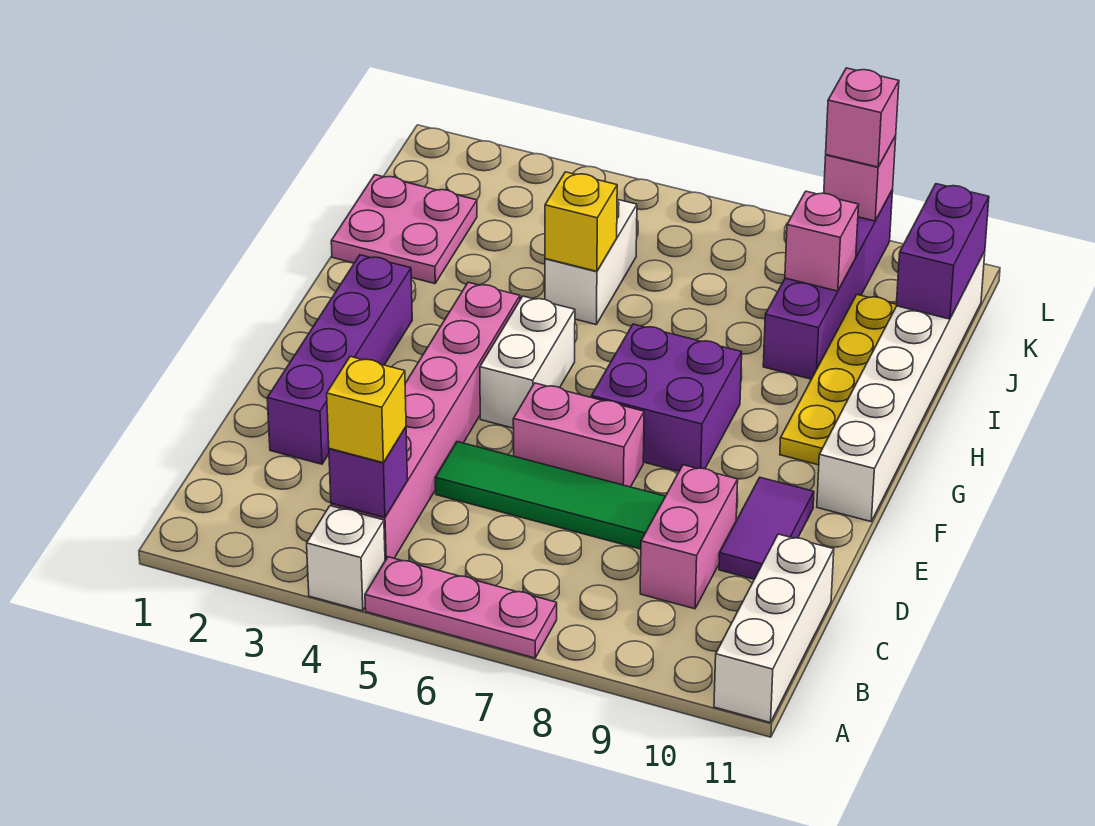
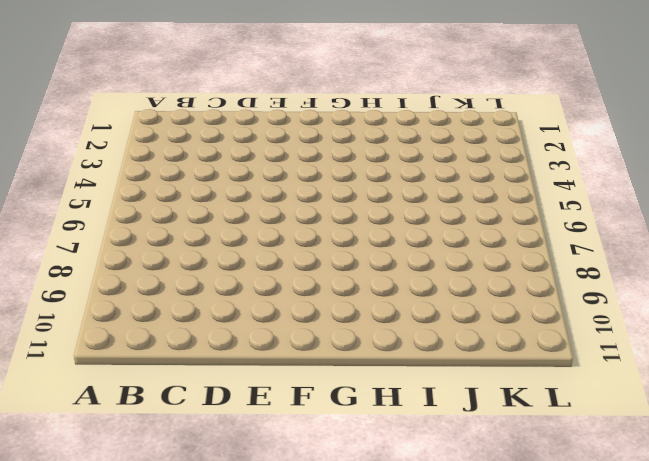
none -> white brick A4 level 1
none -> pink plate A5:A7 level 1
none -> white brick A11:C11 level 1

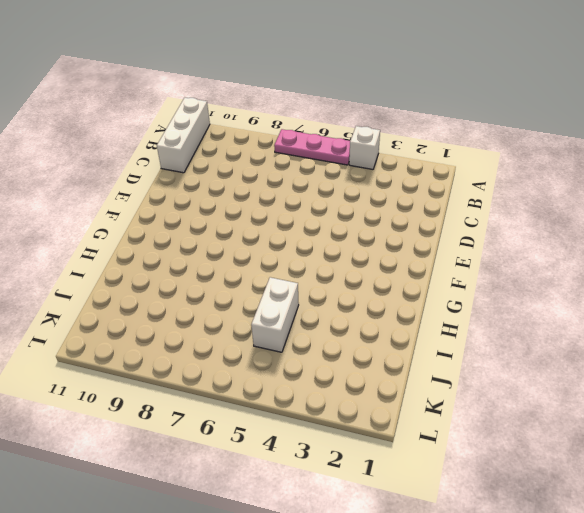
none -> pink brick B4:G4 level 1
none -> pink brick C9:D9 level 1
none -> purple brick D2:G2 level 1

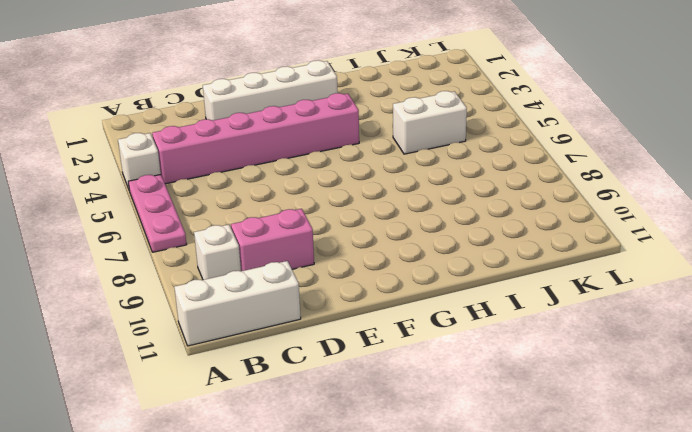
white brick B9 level 1 -> none
white brick D2:G2 level 1 -> purple brick D2:G2 level 1
none -> green tile D5:D8 level 1
none -> purple tile D10:E10 level 1
none -> pink brick E6:E7 level 1

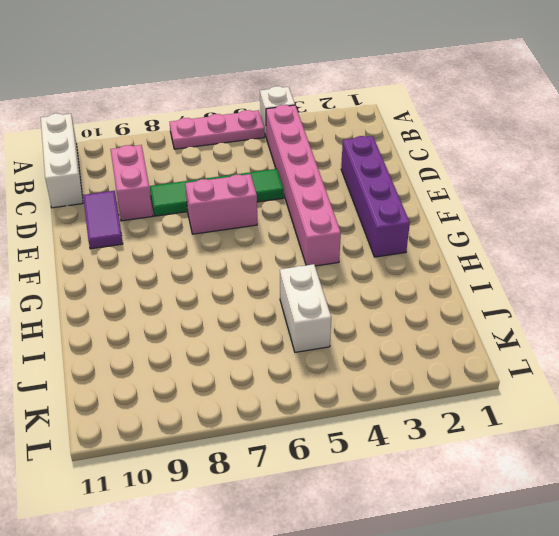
none -> white brick F5:G5 level 1
none -> purple brick F7:G8 level 1
none -> white brick F11:K11 level 1

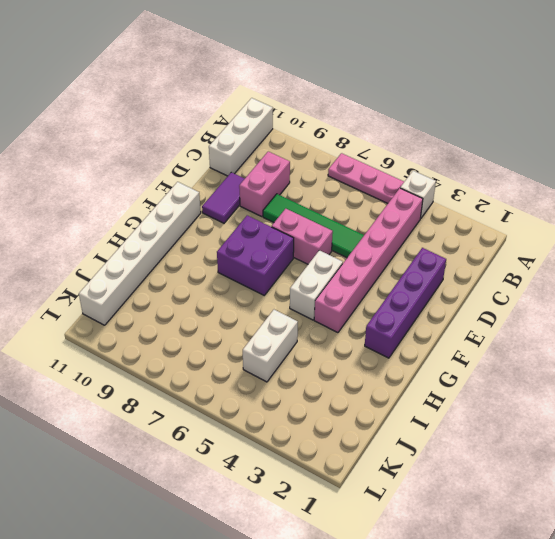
none -> yellow plate G10:J10 level 1
none -> pink plate I1:J2 level 1
none -> purple brick I9:L9 level 1

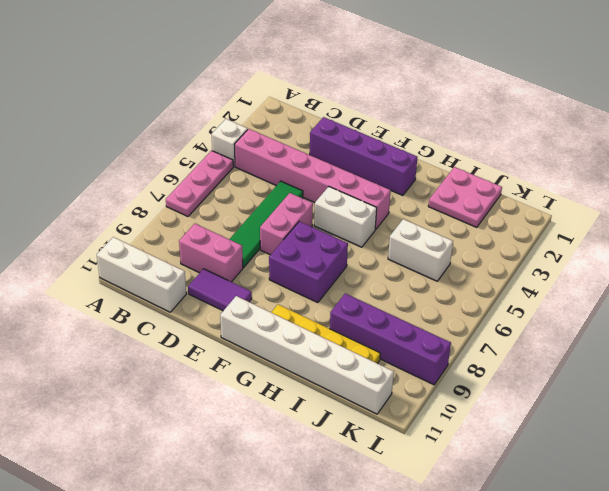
none -> purple brick B4 level 2
none -> yellow brick I5 level 2
none -> pink brick J9 level 2

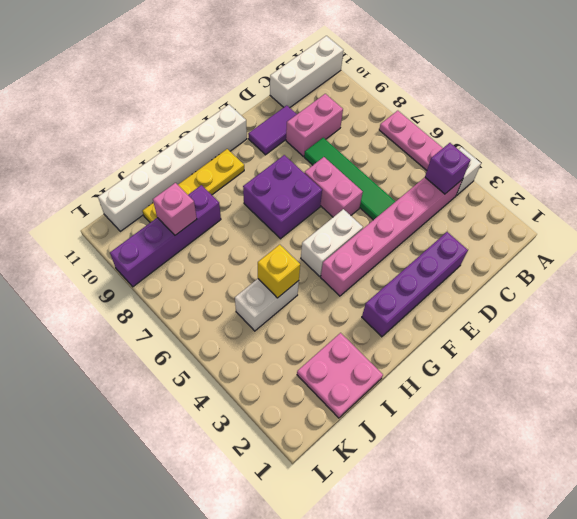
none -> purple brick J11:K11 level 2
none -> pink brick L9 level 2
none -> yellow brick B4 level 3

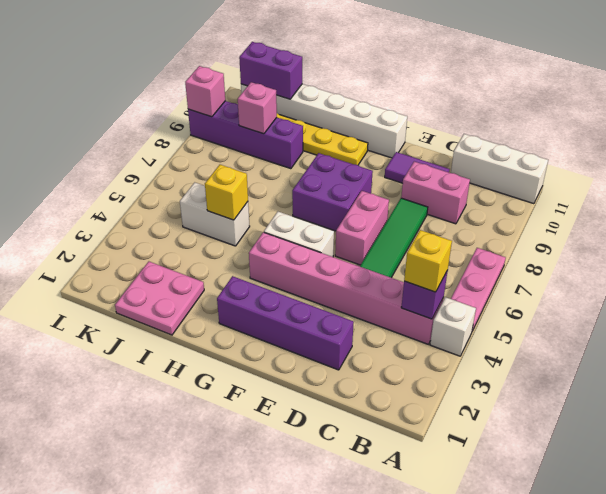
none -> pink brick L9 level 3

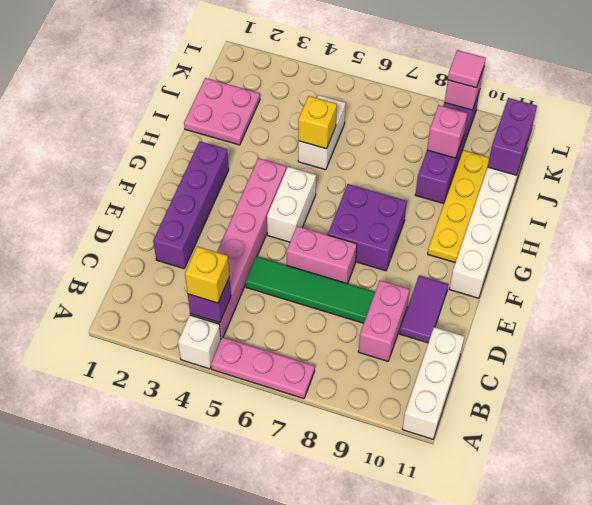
pink tile L9 level 3 -> pink brick L9 level 3

